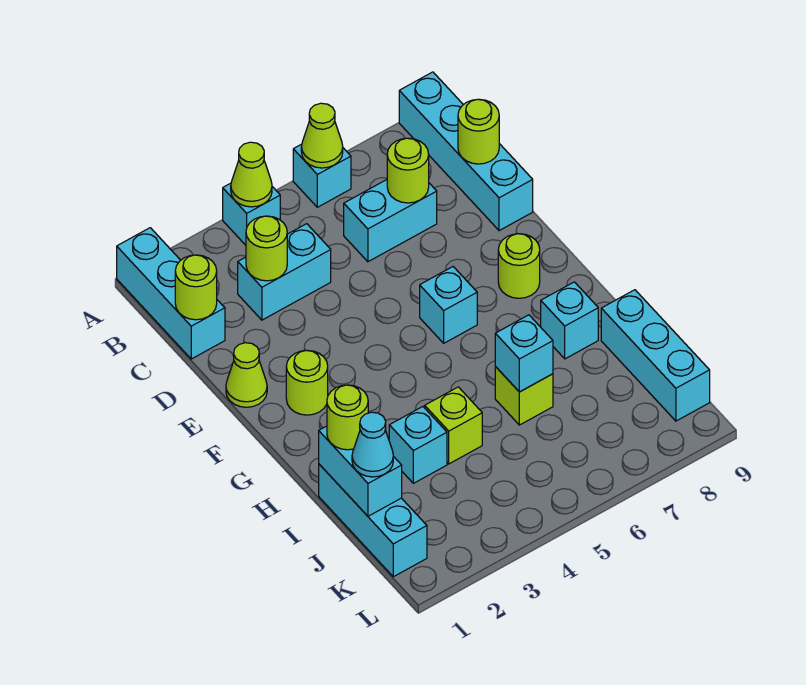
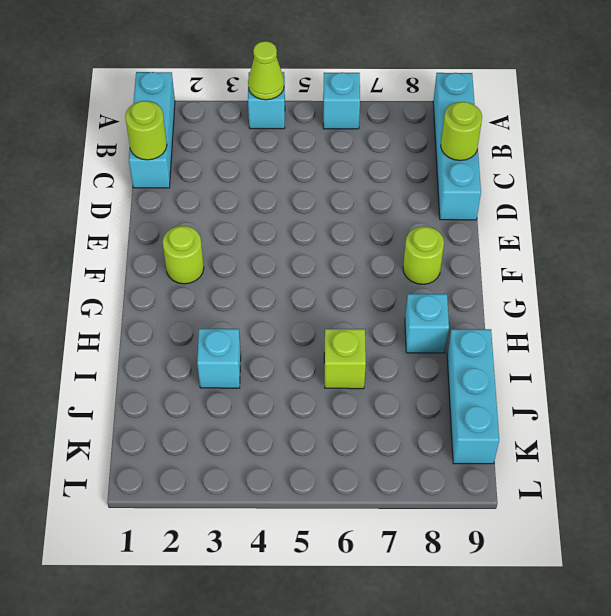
none -> cyan brick C3:C4 level 1
none -> cyan brick C6:C7 level 1
none -> lime cone E1 level 1

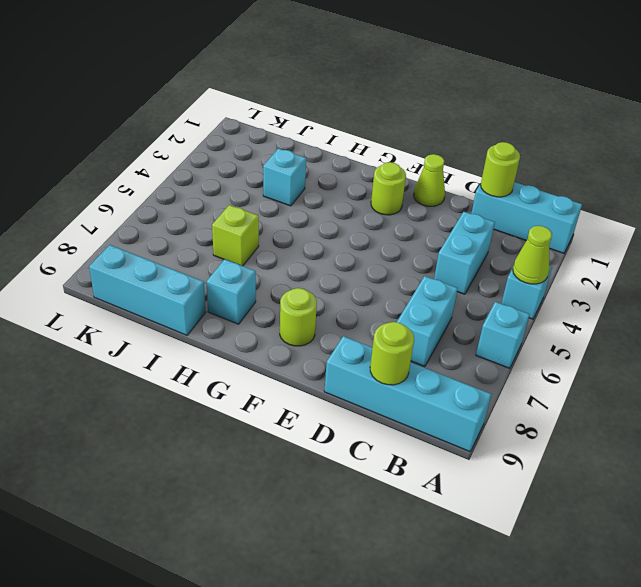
none -> cyan brick F6 level 1
none -> cyan brick I1:K1 level 1
none -> lime brick I4 level 1

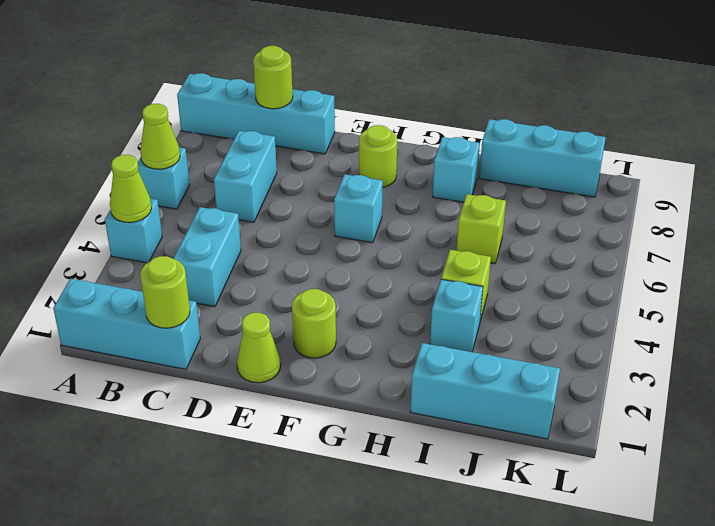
none -> lime round brick C3 level 2
none -> lime round brick C7 level 2
none -> cyan brick I1:J1 level 2

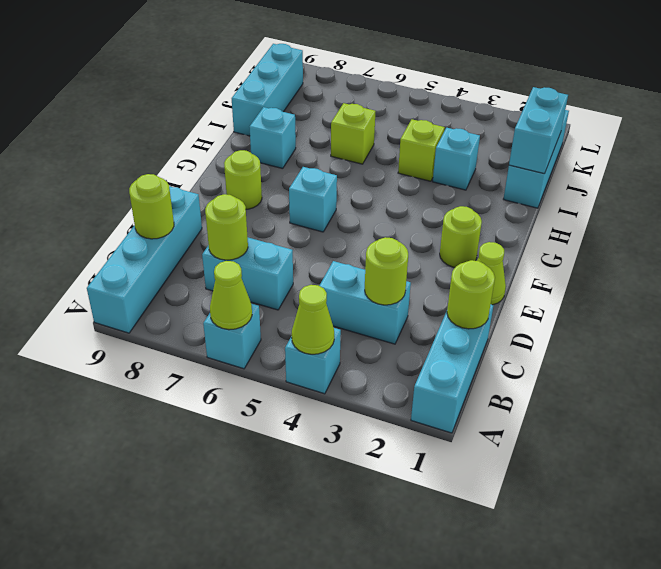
none -> cyan brick I6 level 2
none -> lime round brick I1 level 3
none -> cyan cone J1 level 3

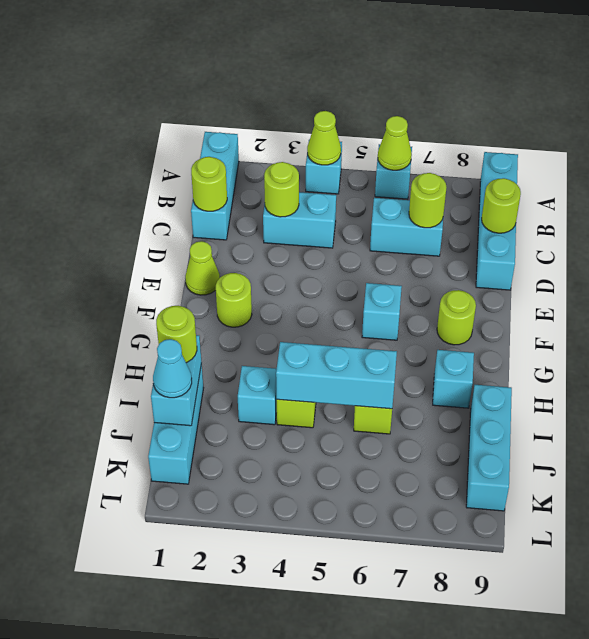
cyan brick I4:I6 level 2 -> cyan brick I6 level 2

